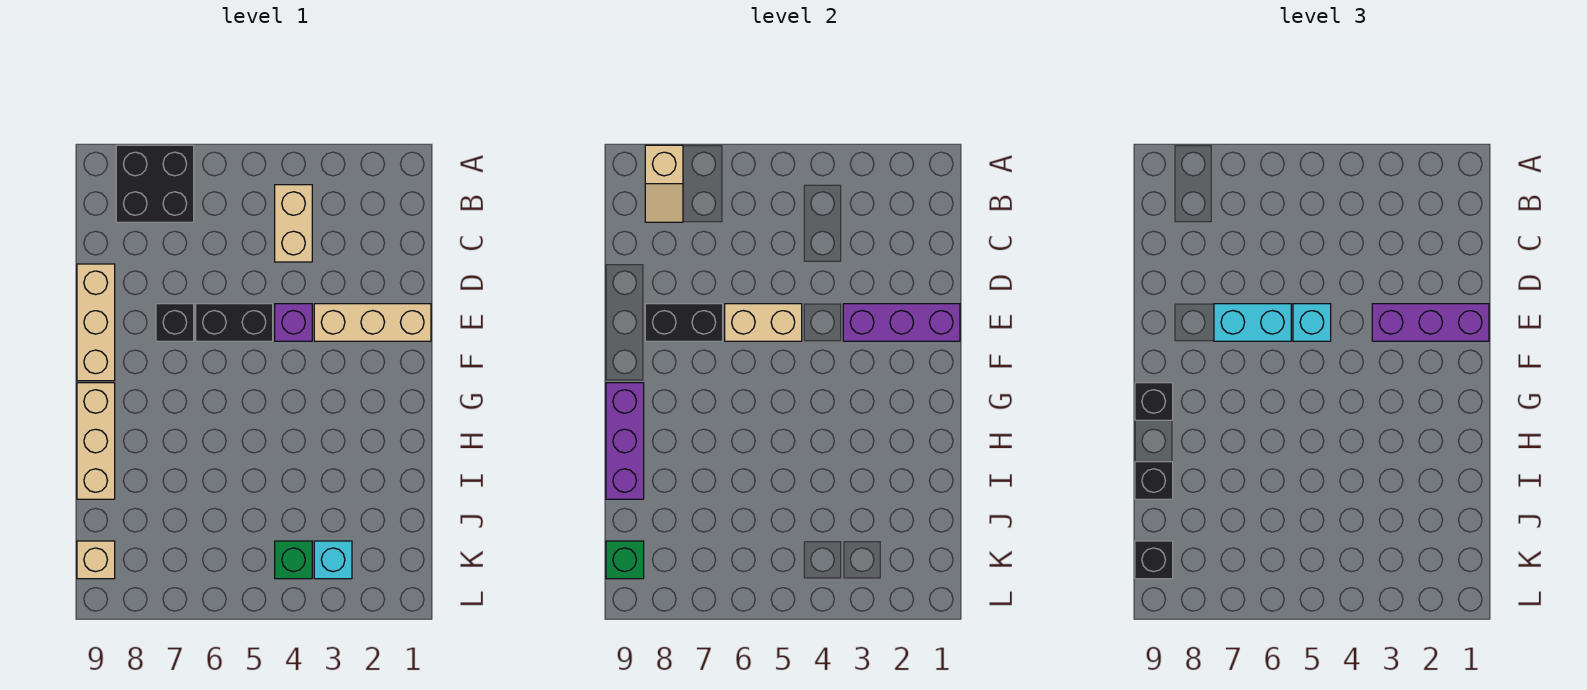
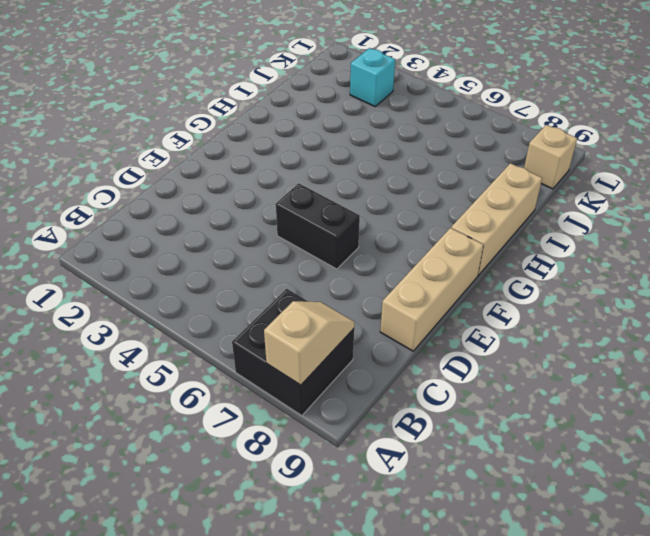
none -> tan brick B4:C4 level 1
none -> tan brick E1:E3 level 1
none -> purple brick E4 level 1

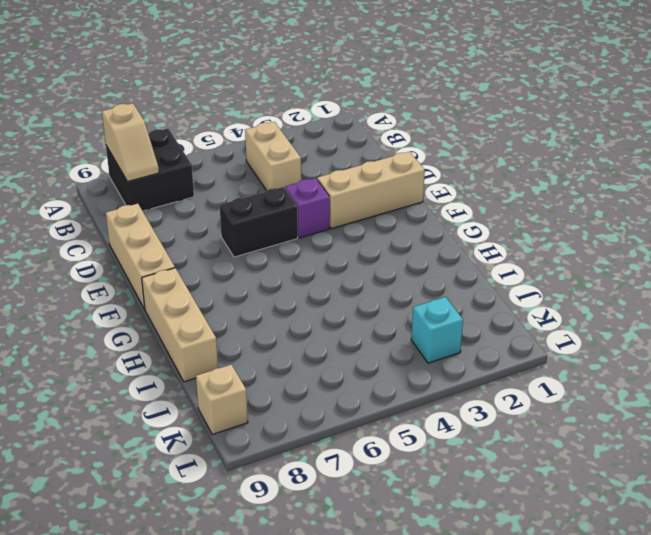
none -> black brick E7 level 1
none -> green brick K4 level 1
none -> purple brick E1:E3 level 2

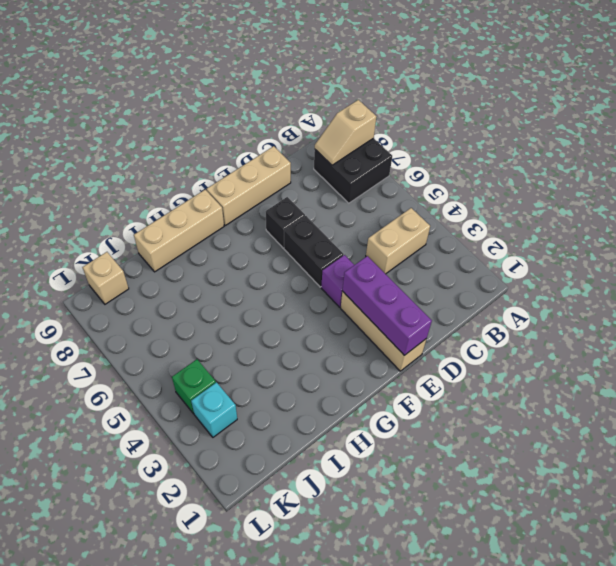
none -> tan brick E5:E6 level 2
none -> black brick E7:E8 level 2
none -> purple brick G9:I9 level 2

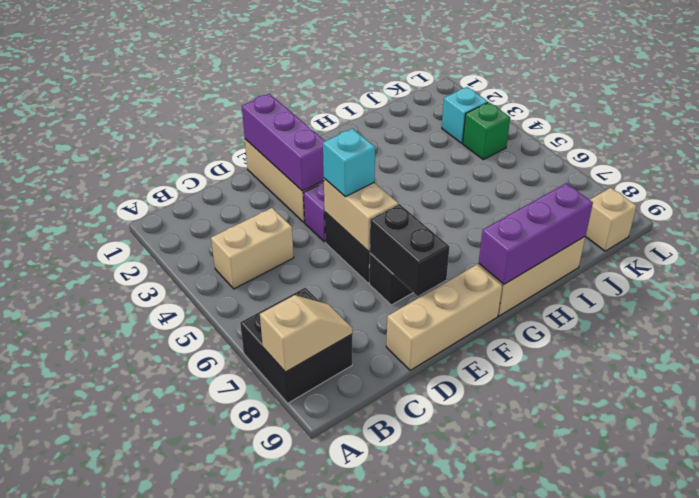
none -> green brick K9 level 2
none -> purple brick E1:E3 level 3
none -> cyan brick E6:E7 level 3

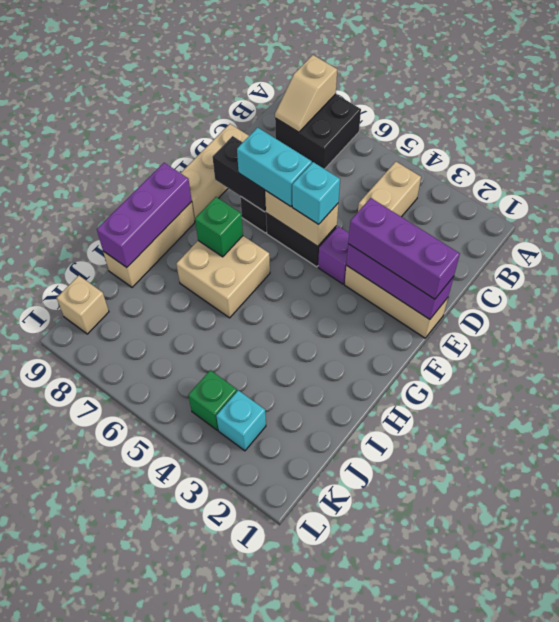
tan brick G6:H7 level 1 -> none
green brick G7 level 2 -> green brick K9 level 2
none -> black brick G9 level 3
none -> black brick I9 level 3
none -> black brick K9 level 3

